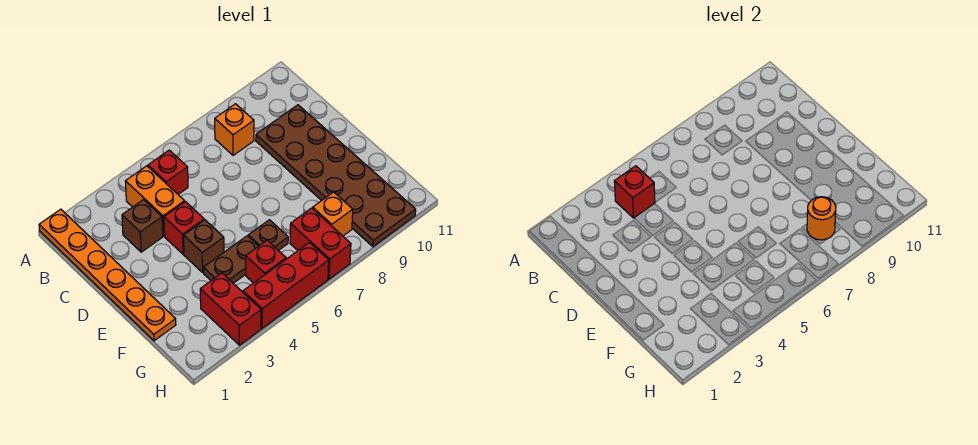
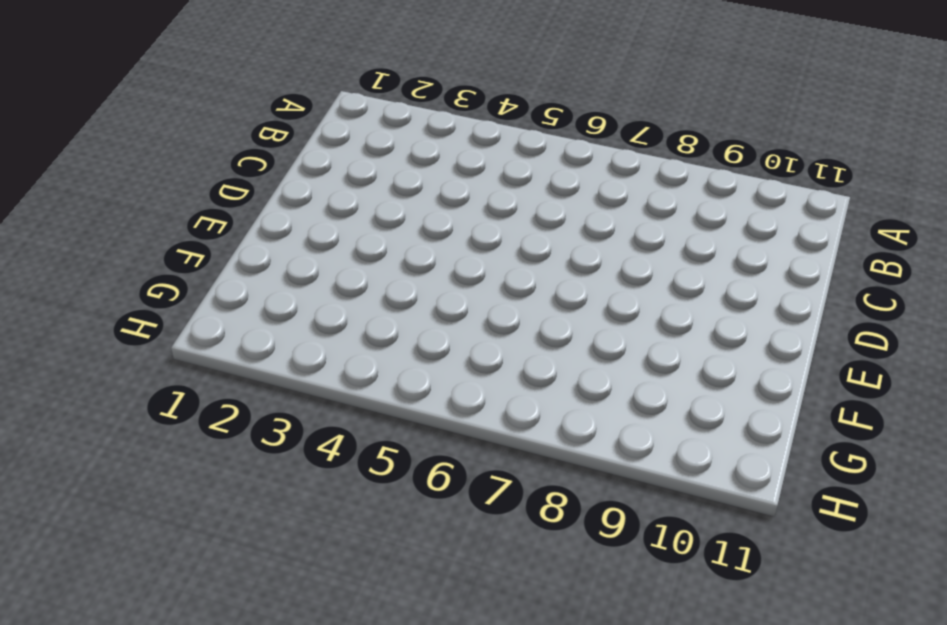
none -> orange plate A1:F1 level 1
none -> orange brick B4:C4 level 1
none -> red brick B5 level 1

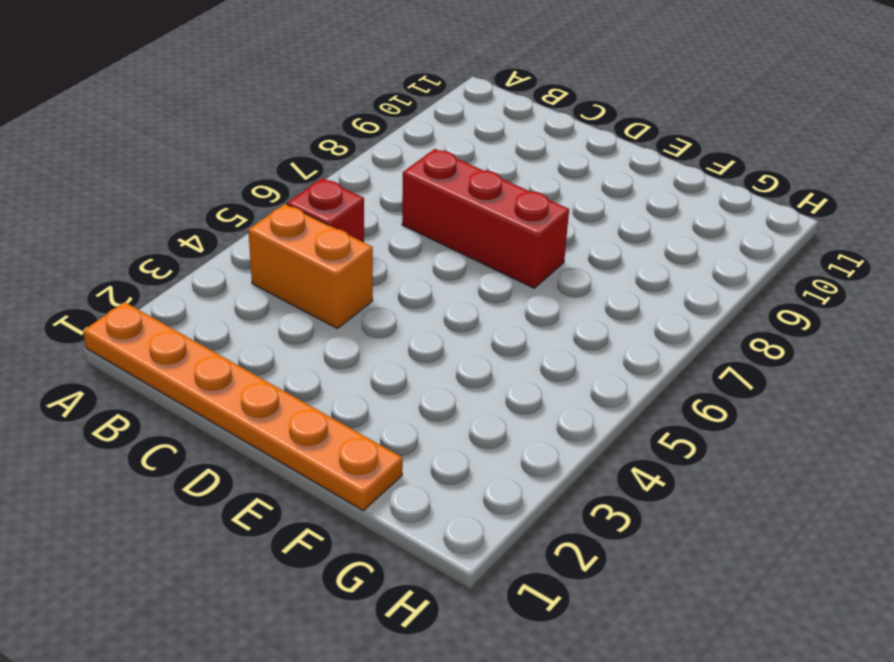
red brick C7:E7 level 1 -> red brick H4:H6 level 1
none -> orange brick B8 level 1
none -> brown brick C3 level 1
none -> brown plate C9:H10 level 1

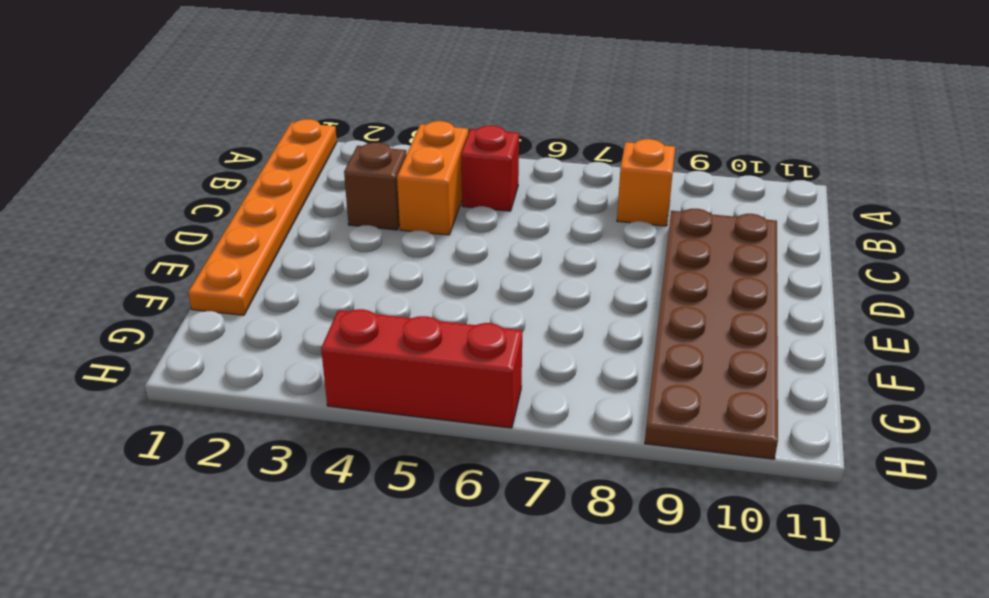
none -> red brick D4 level 1
none -> brown brick E4 level 1
none -> brown plate F4:F5 level 1

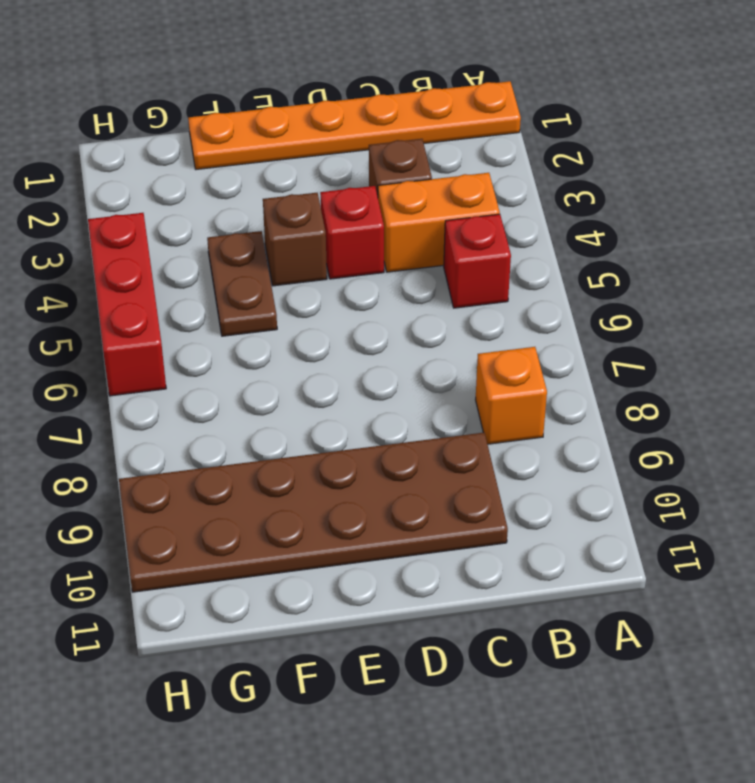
none -> brown plate F6 level 1
none -> red brick G3:H3 level 1
none -> red brick G5 level 1

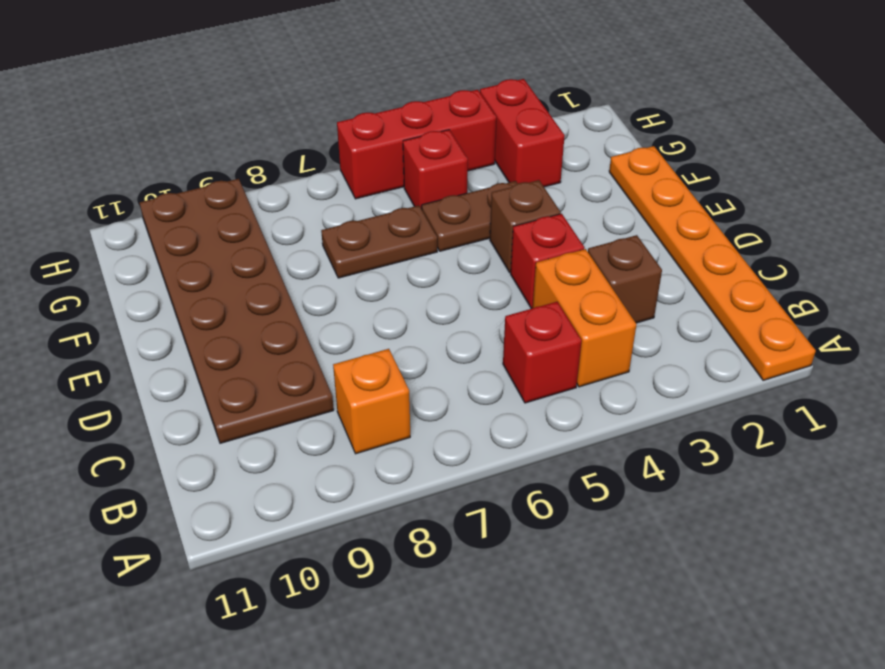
brown plate F6:F7 level 1 -> brown plate F6 level 1
none -> red brick G7:H7 level 1
none -> orange brick G8 level 1
none -> red brick B4 level 2

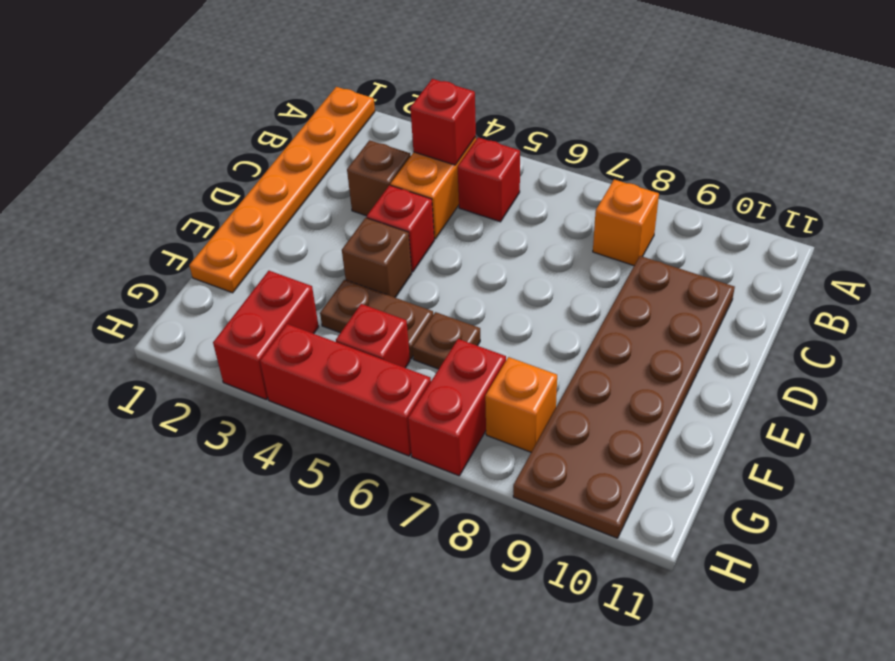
none -> orange round brick G8 level 2

